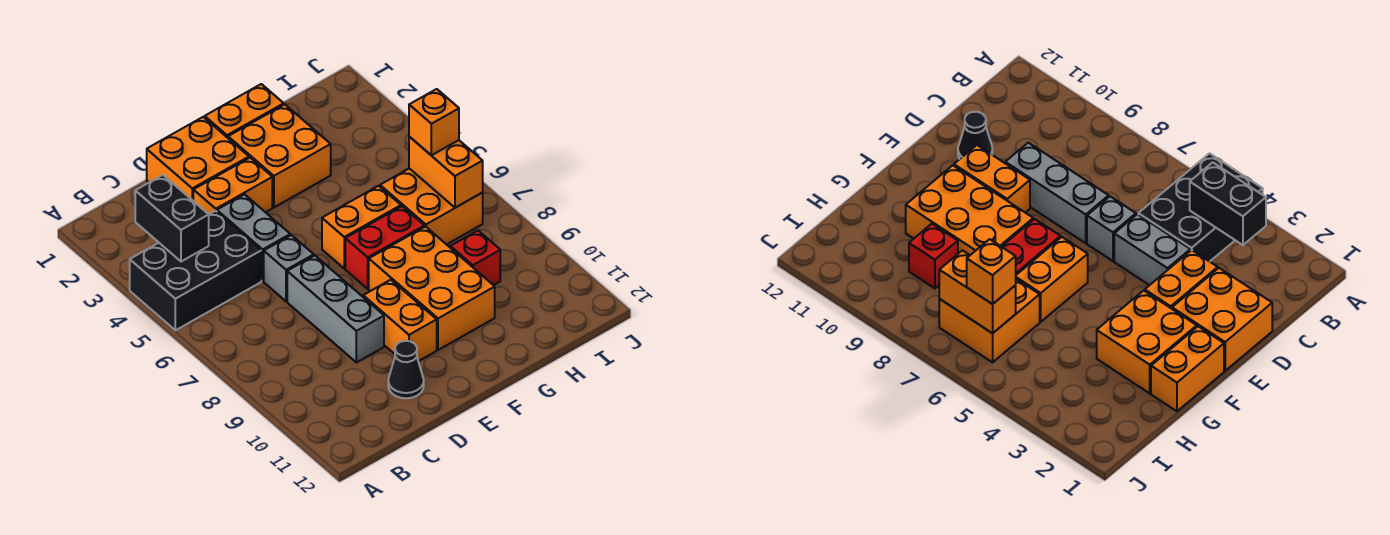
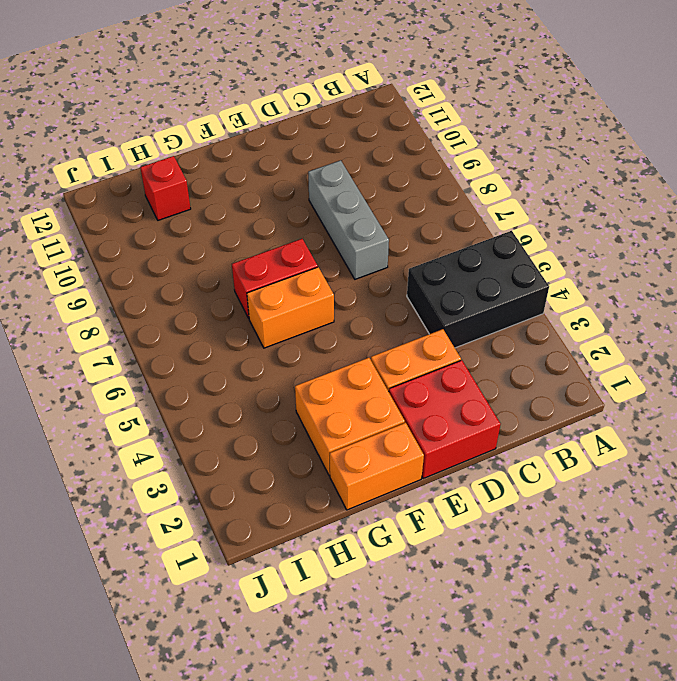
red brick D1:E2 level 1 -> orange brick D1:E2 level 1
red brick H11 level 1 -> red brick H9 level 1
none -> grey brick D4:D5 level 1
none -> grey brick D6 level 1
none -> black cone D11 level 1

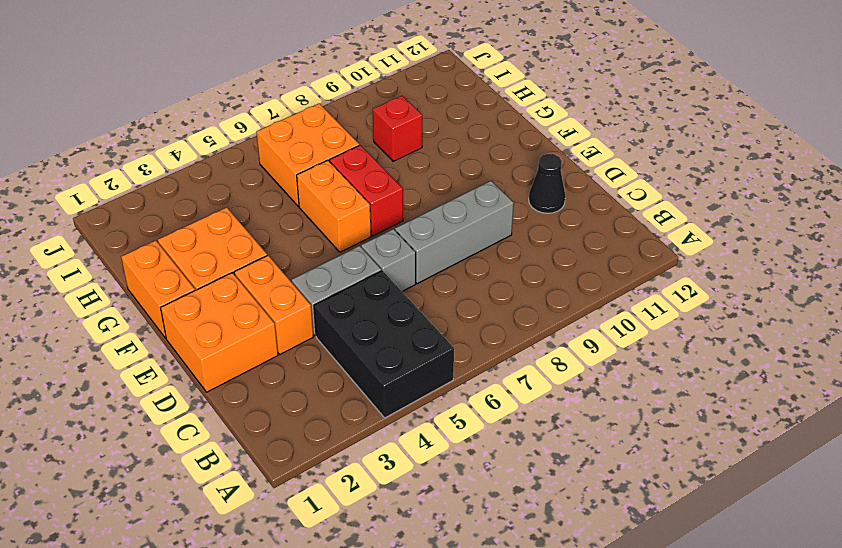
none -> orange brick E9:E10 level 1
none -> orange brick F8:G10 level 1
none -> black brick B3:B4 level 2

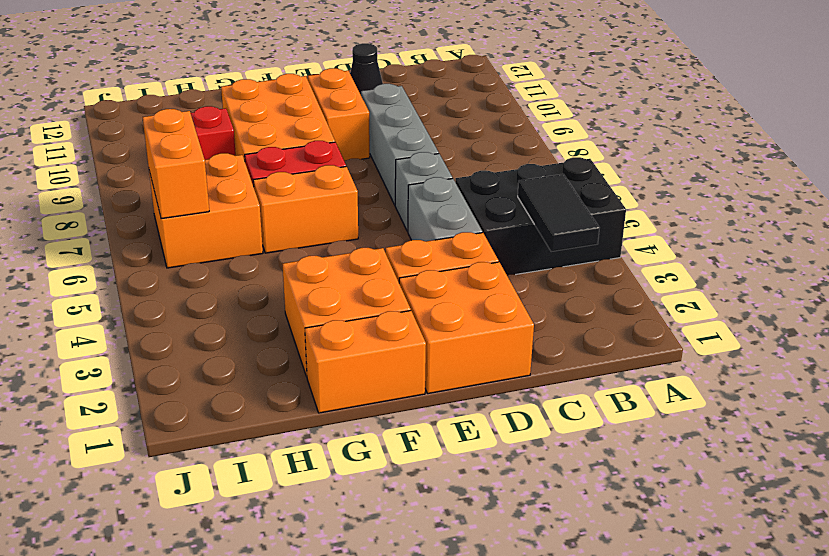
black tile B3:B4 level 2 -> black brick B3:B4 level 2
none -> orange brick I6 level 3

